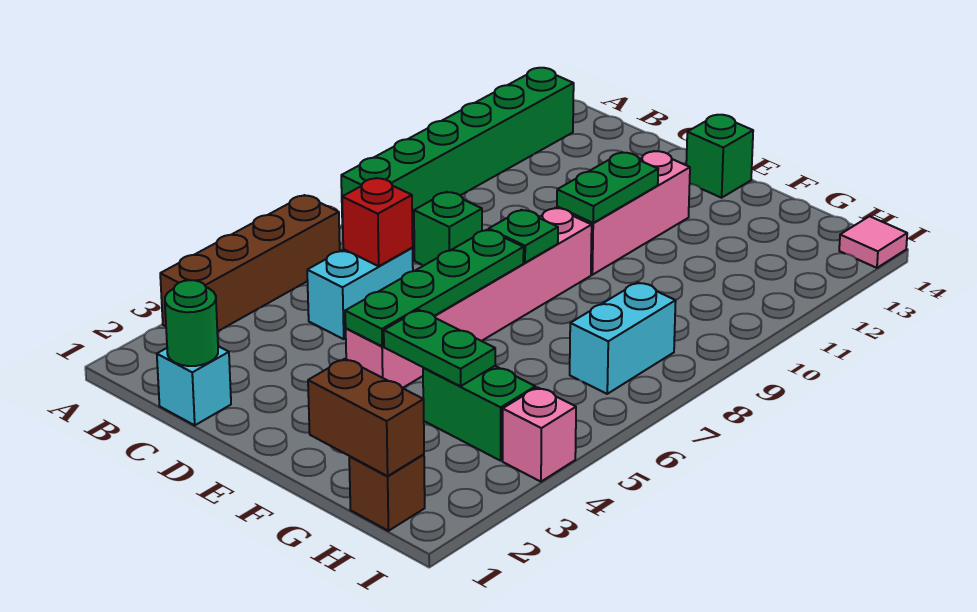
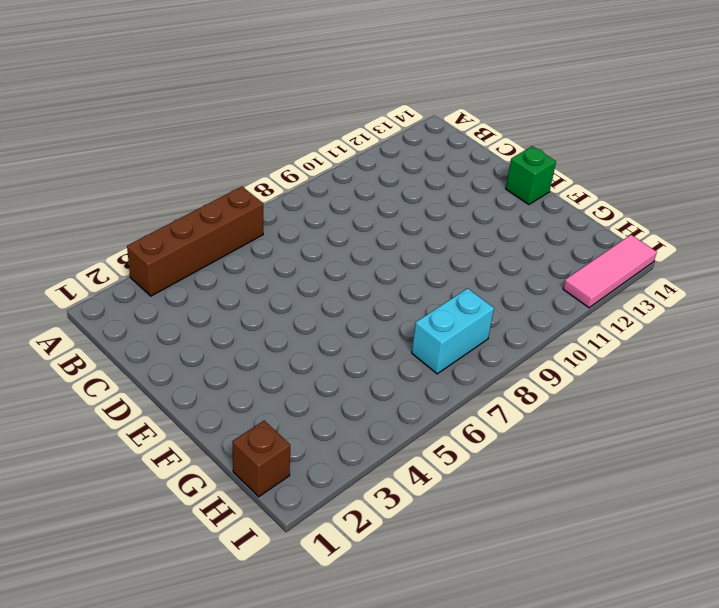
pink tile I12:I14 level 1 -> pink tile I14 level 1
none -> green brick A8:A13 level 1
none -> cyan brick C1 level 1
none -> cyan brick C5:C6 level 1

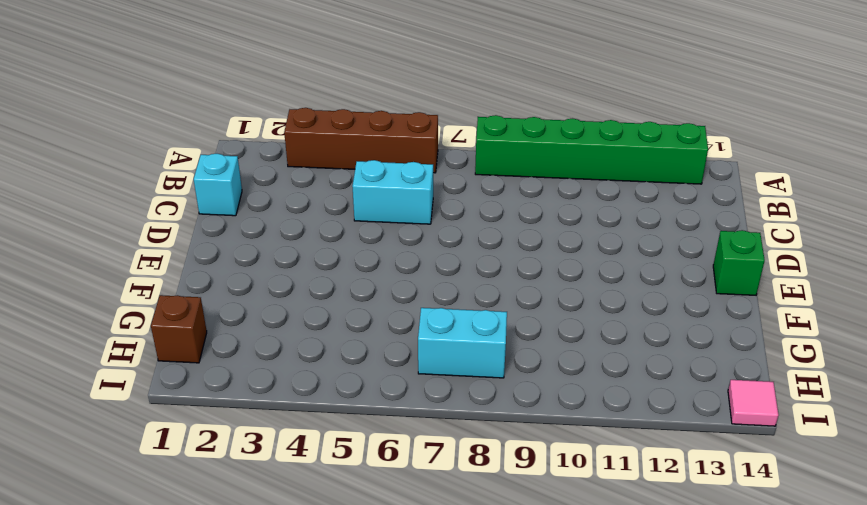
none -> green brick C8 level 1
none -> pink brick E4:E9 level 1
none -> pink brick E10:E12 level 1

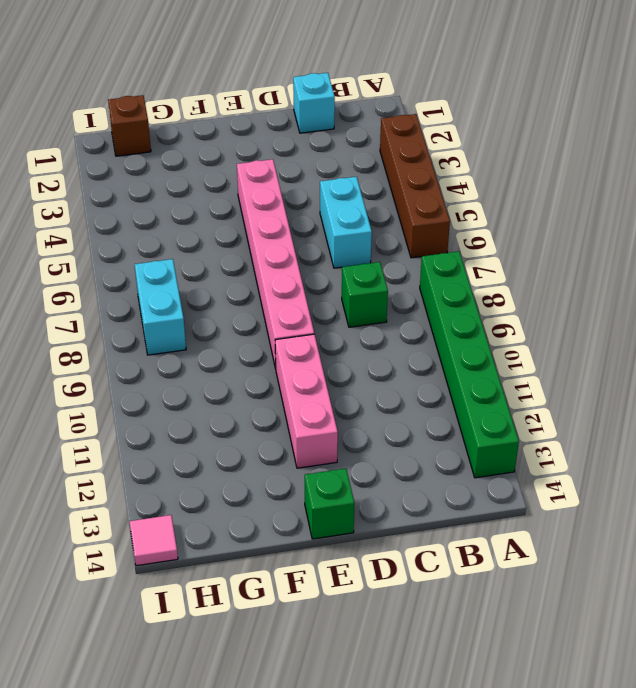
none -> green brick G4:H4 level 1
none -> pink brick I4 level 1
none -> green round brick C1 level 2

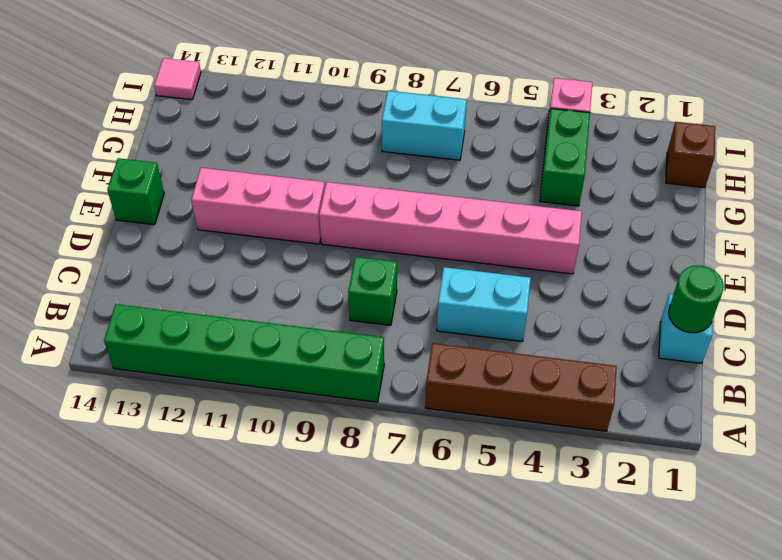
none -> red brick C6 level 2
none -> green plate E4:E7 level 2
none -> green plate E8 level 2

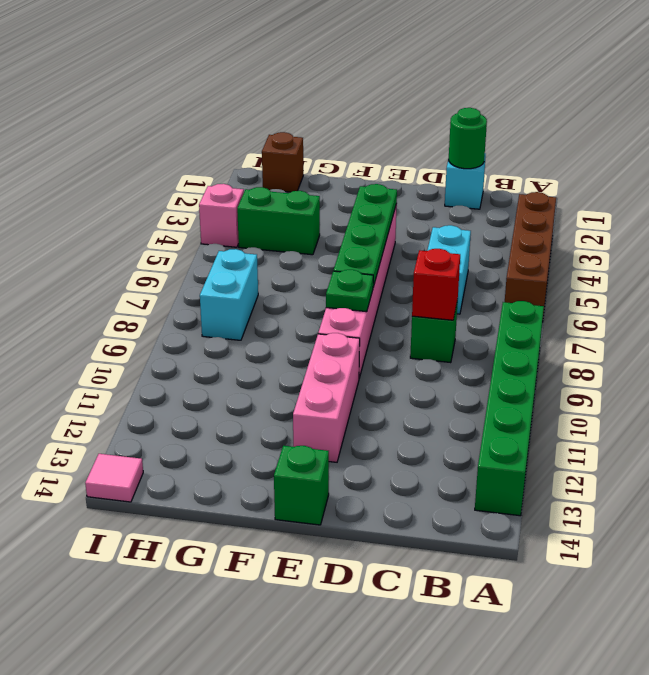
red brick C8 level 2 -> red brick C6 level 2
none -> green plate E10:E11 level 2
none -> green plate F4:G4 level 2
none -> brown brick G1:H1 level 2

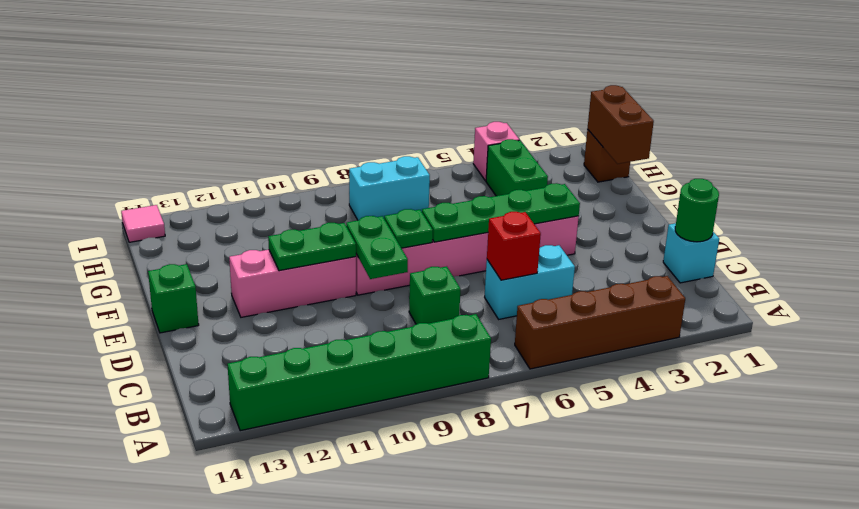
green plate D9:E9 level 2 -> green plate F4:G4 level 2

